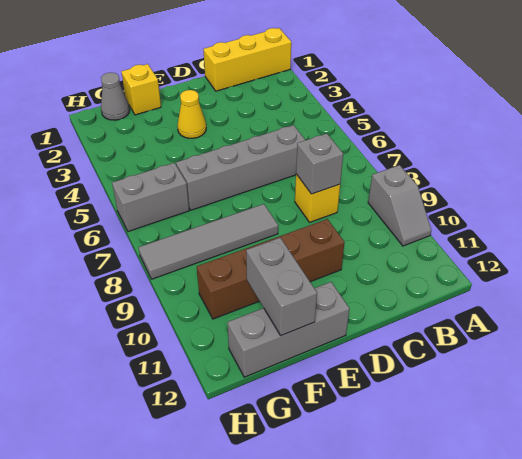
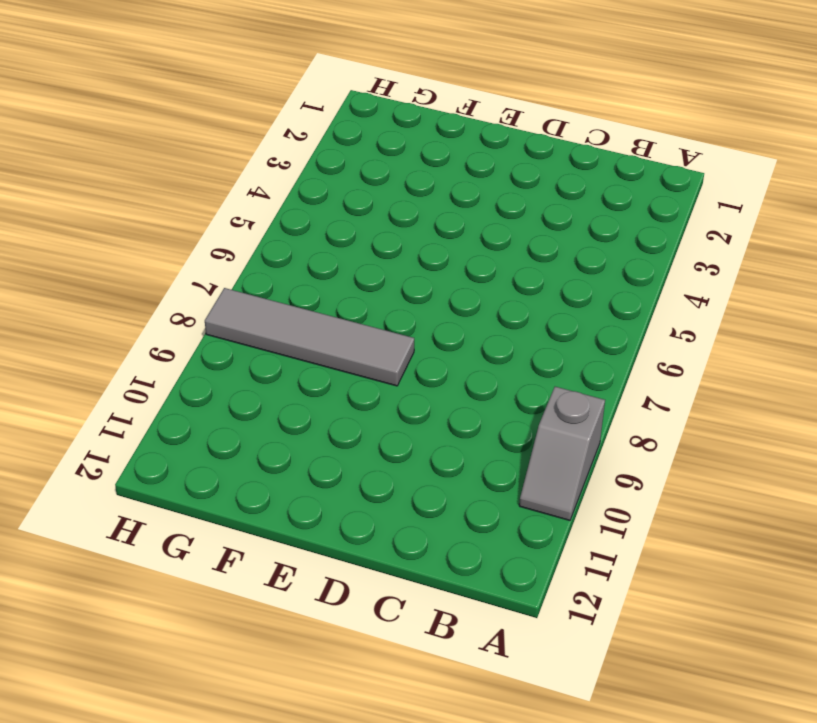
none -> yellow brick A1:C1 level 1
none -> grey brick C6:F6 level 1
none -> yellow brick C8 level 1

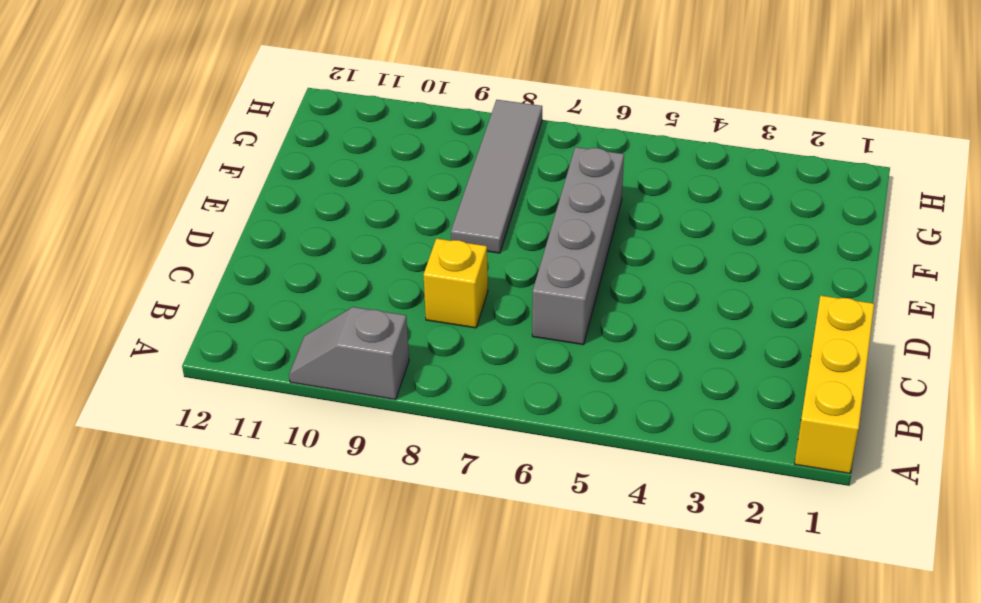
none -> brown brick D10:G10 level 1
none -> yellow cone E3 level 1
none -> grey brick E12:G12 level 1

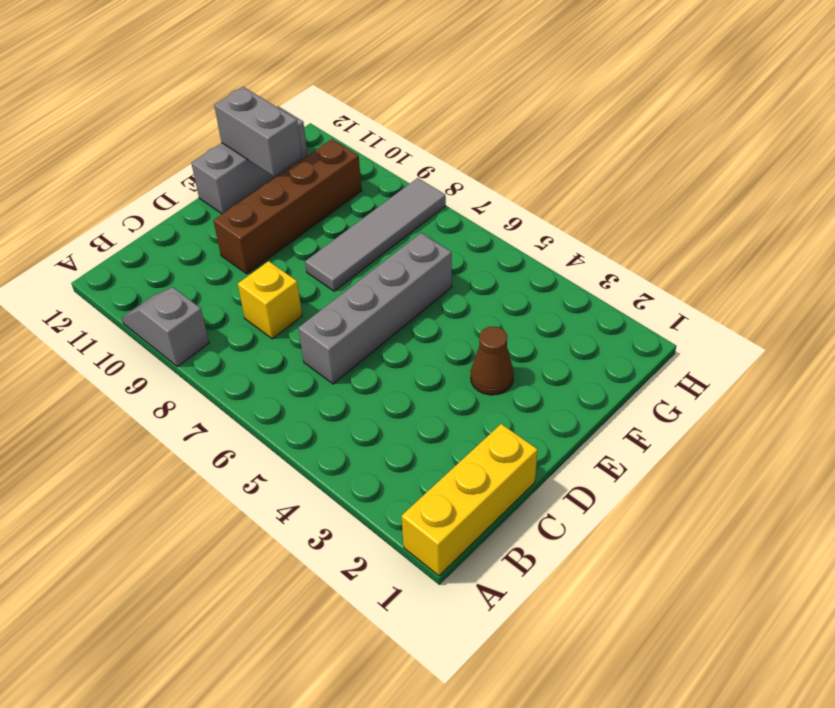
brown cone E3 level 1 -> yellow cone E3 level 1
none -> yellow brick F1 level 1
none -> grey cone G1 level 1
none -> grey brick G6:H6 level 1

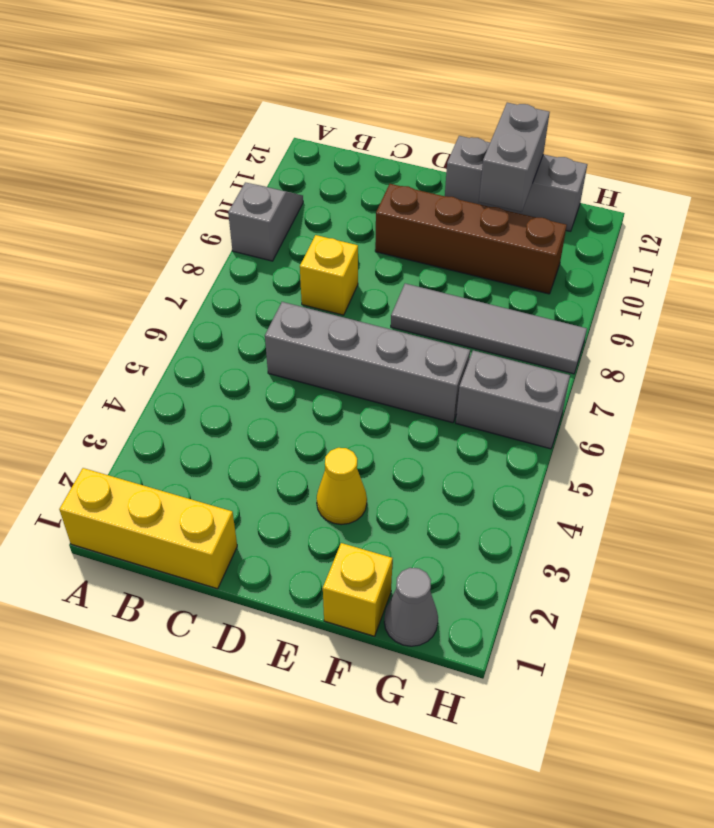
none -> grey brick C8 level 2

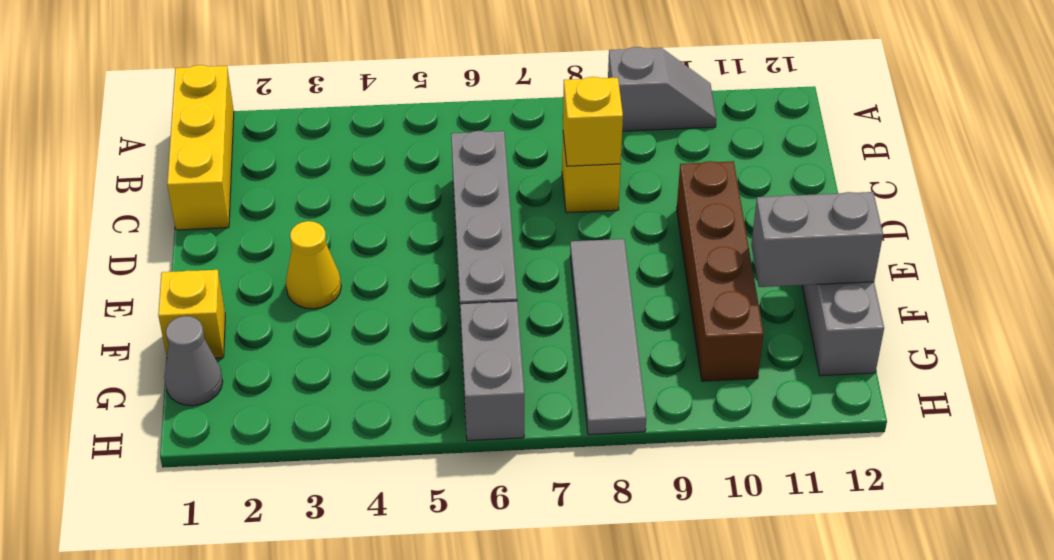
yellow brick C8 level 2 -> grey brick C8 level 2

